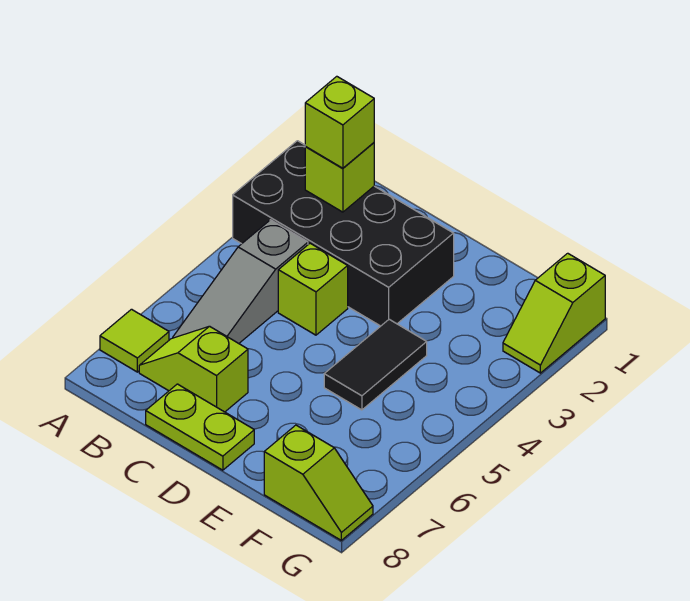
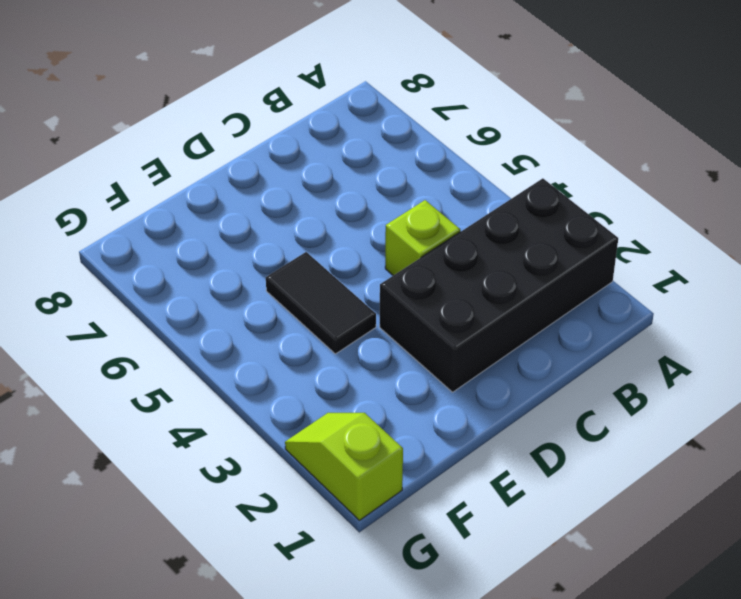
none -> lime tile A7 level 1
none -> grey slope B4:B6 level 1 top 4

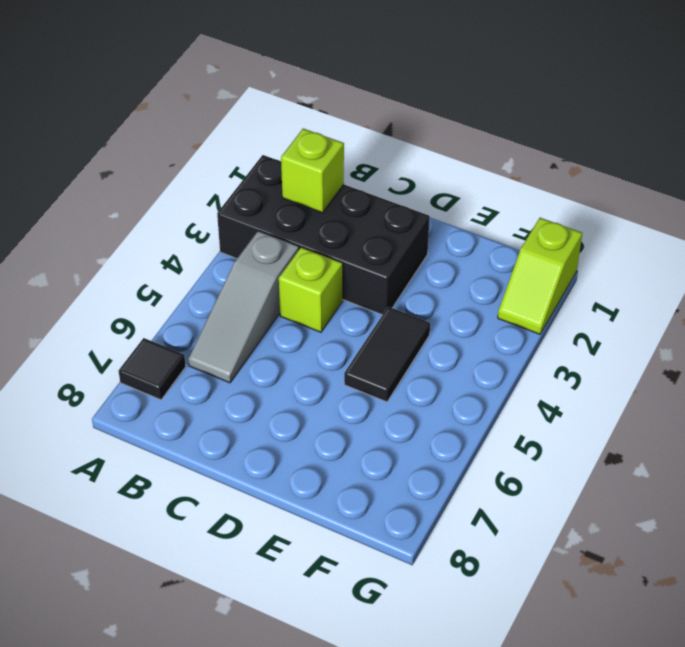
black tile A7 level 1 -> lime tile A7 level 1
none -> lime slope B7:C7 level 1 top C
none -> lime plate C8:D8 level 1

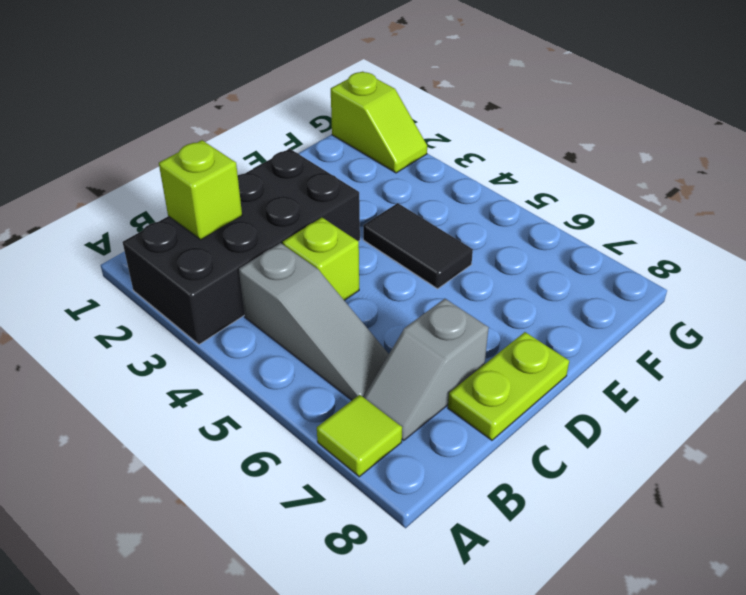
grey slope B7:C7 level 1 top C -> lime slope B7:C7 level 1 top C
none -> lime slope F8:G8 level 1 top F
none -> lime brick B2 level 3

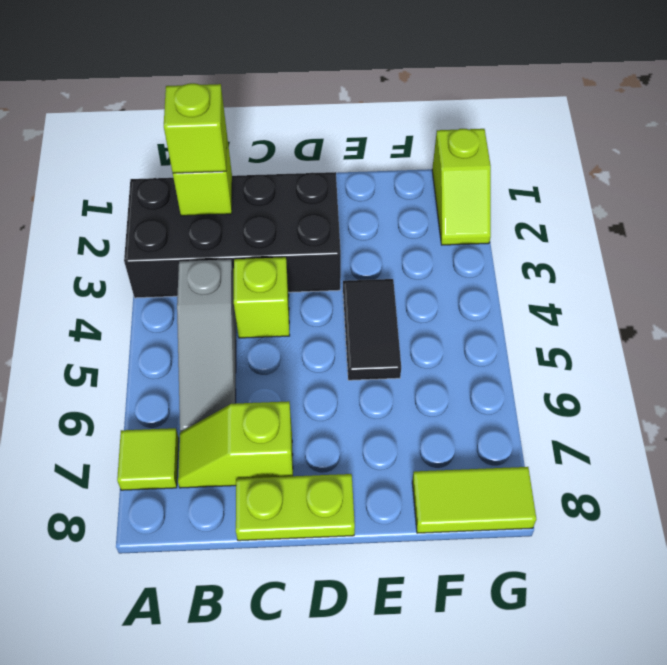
lime tile F8:G8 level 1 -> lime slope F8:G8 level 1 top F

